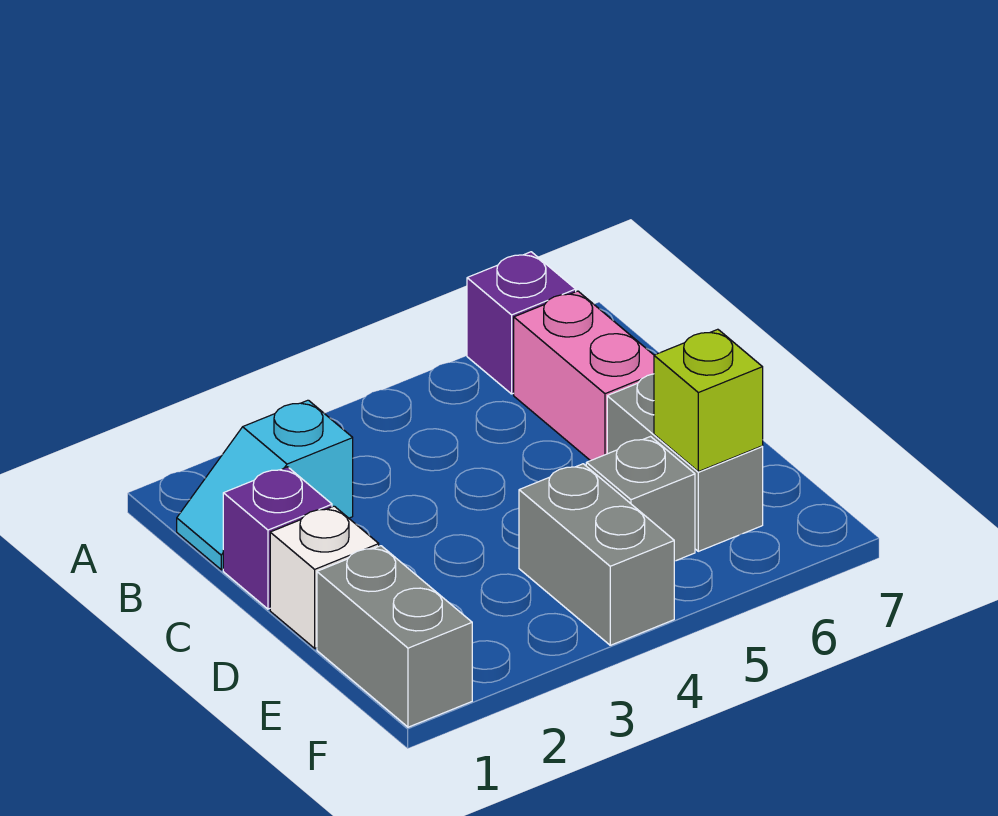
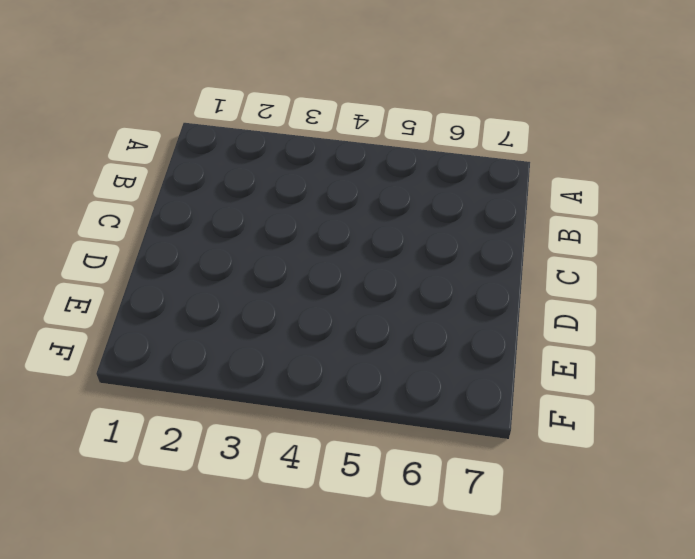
none -> purple brick A6 level 1
none -> cyan slope B1:B2 level 1 top 2

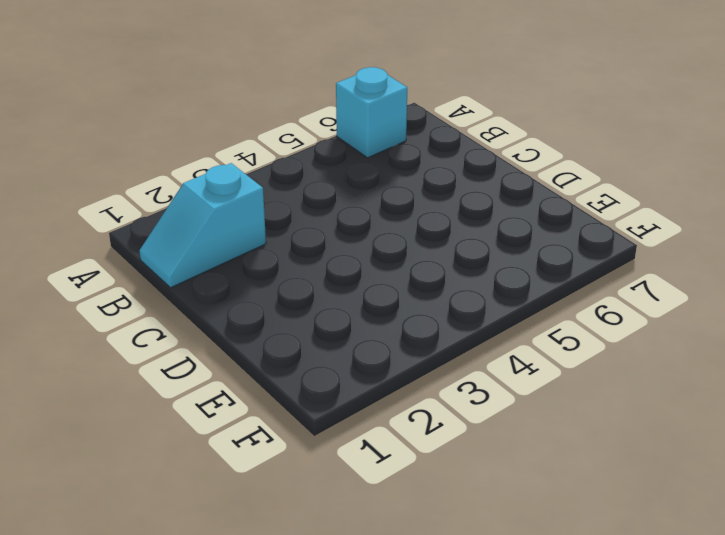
cyan brick A6 level 1 -> purple brick A6 level 1
none -> pink brick B6:C6 level 1
none -> purple brick C1 level 1

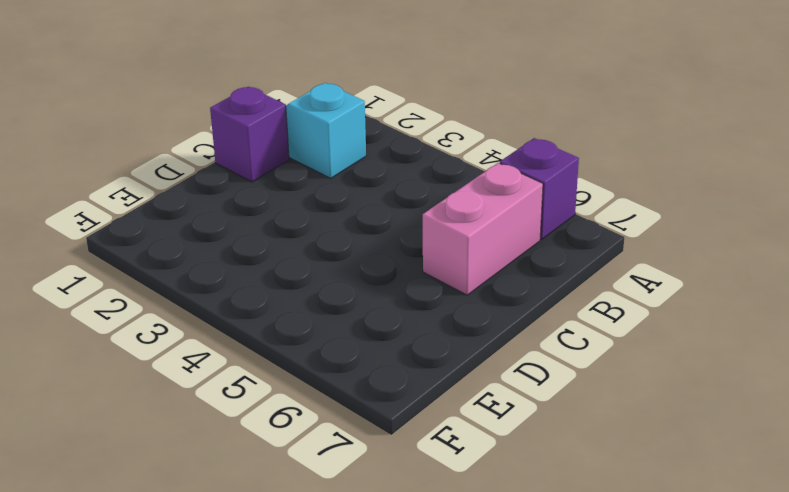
none -> white brick D1 level 1
none -> grey brick D6:E6 level 1

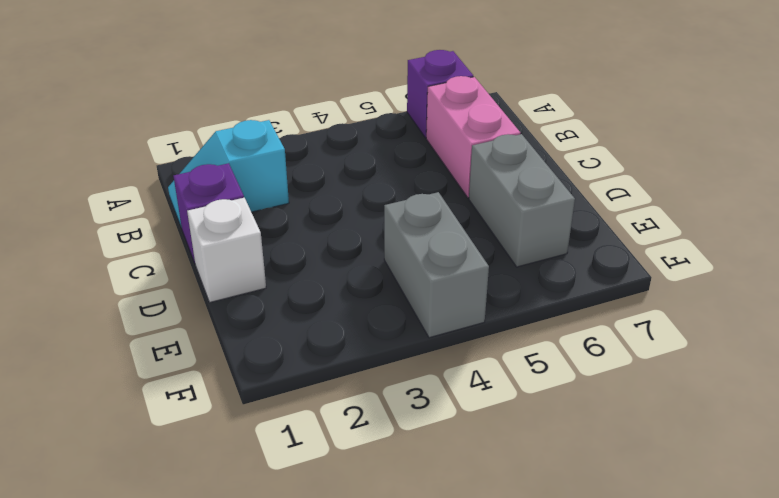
none -> grey brick E1:F1 level 1
none -> grey brick E5 level 1

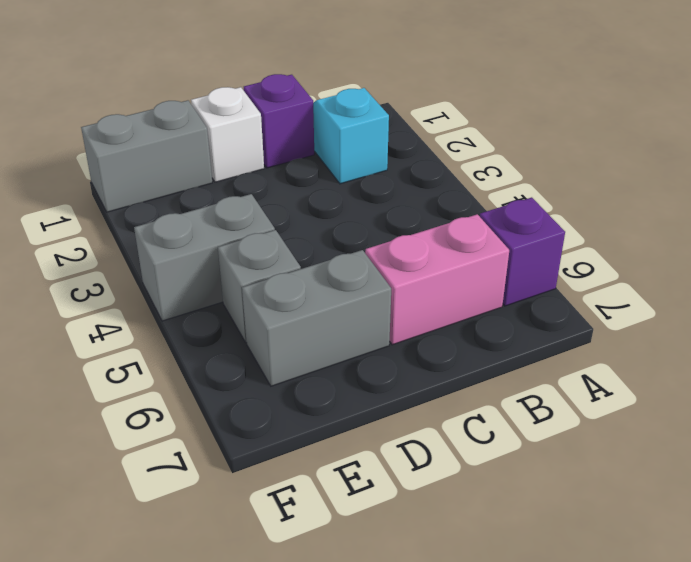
none -> lime brick E6 level 2

